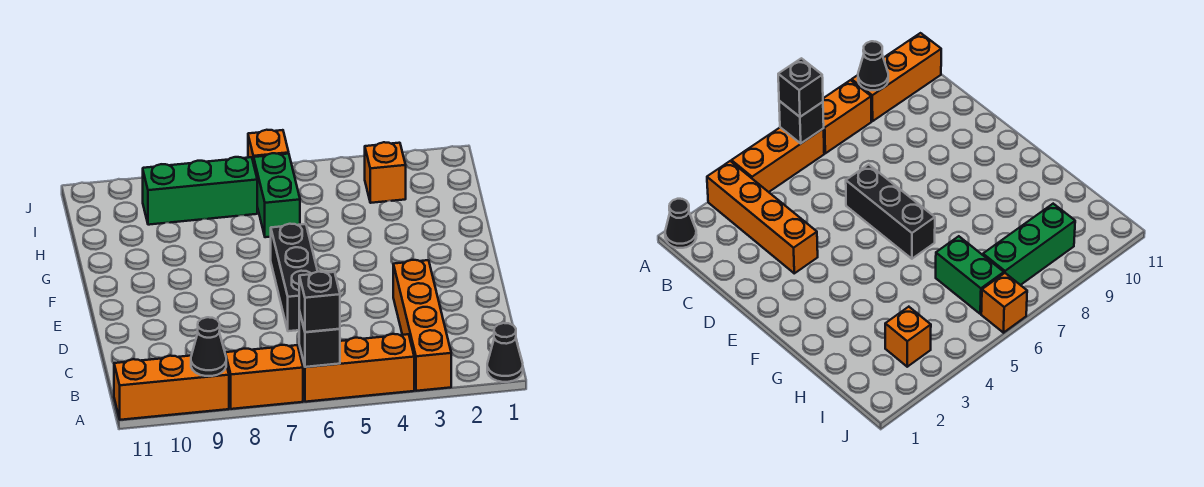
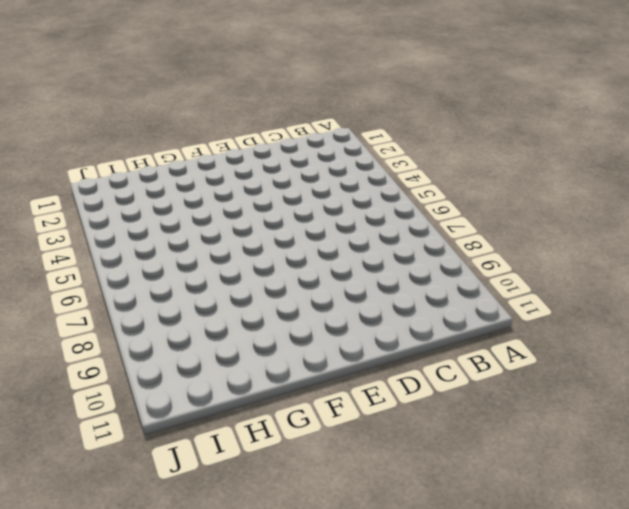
none -> black cone A1 level 1
none -> orange brick A3:D3 level 1
none -> orange brick A4:A6 level 1

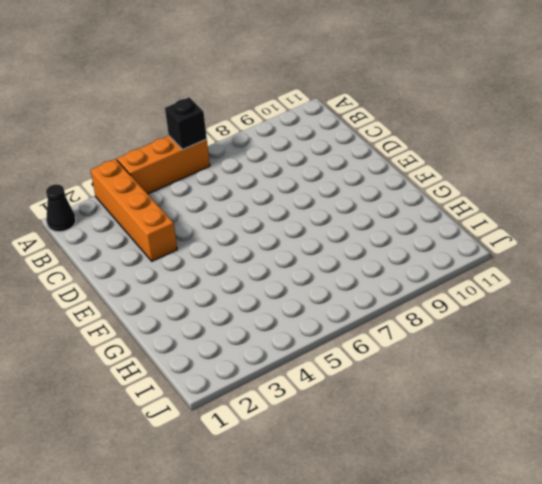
none -> orange brick A7:A8 level 1
none -> orange brick A9:A11 level 1
none -> black brick D6:F6 level 1

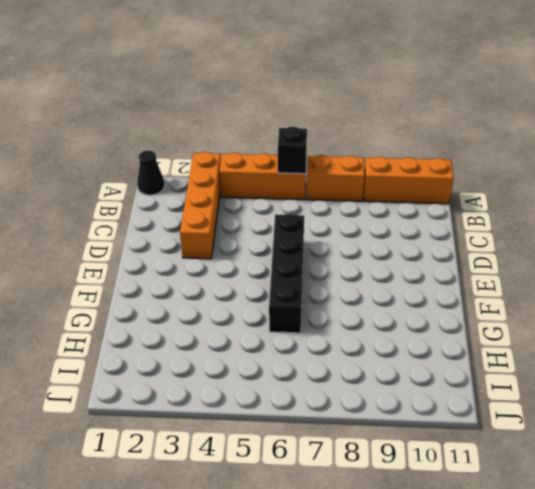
black brick D6:G6 level 1 -> black brick D6:F6 level 1
none -> green brick H6:I6 level 1
none -> orange brick I3 level 1
none -> green brick I7:I9 level 1

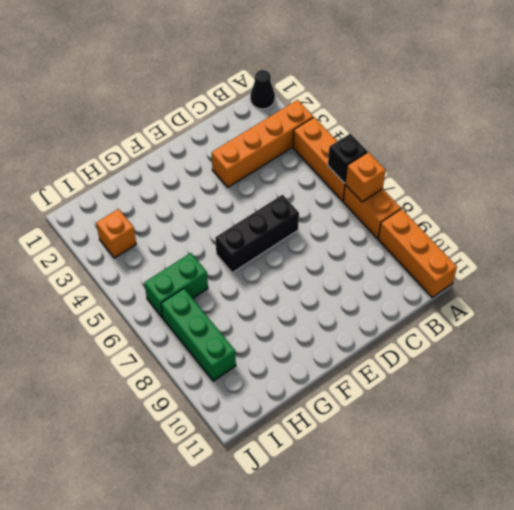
orange brick A7 level 2 -> orange brick J6 level 1
none -> black cone A9 level 2
none -> black brick A6 level 3

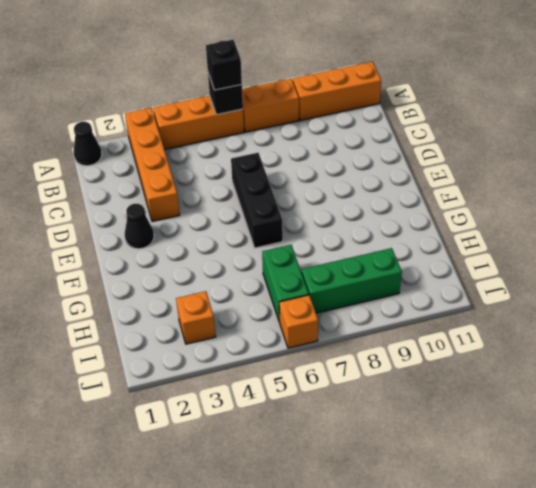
black cone E2 level 1 -> black cone A9 level 2

